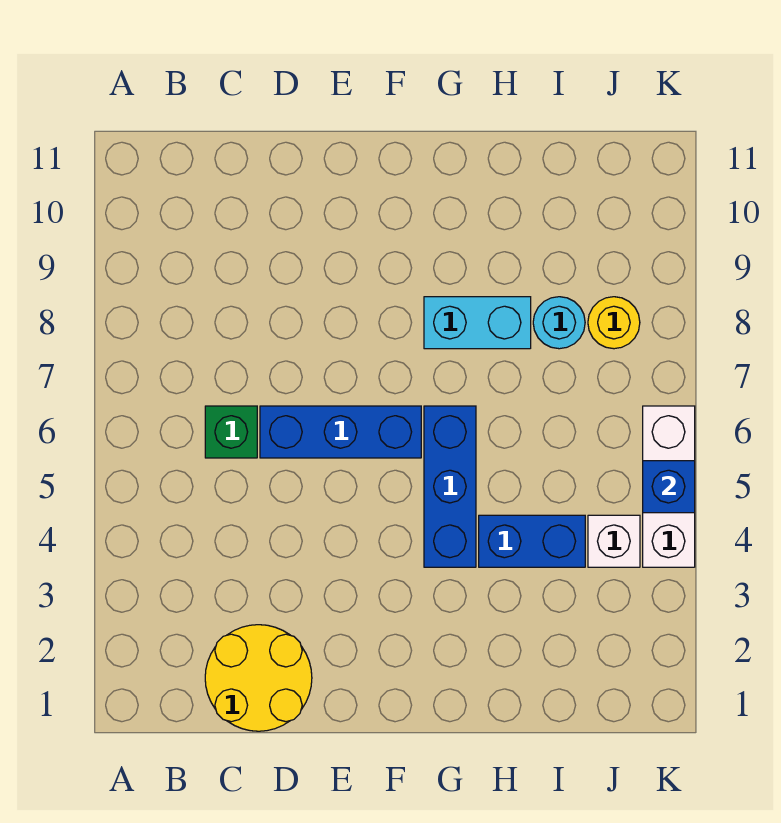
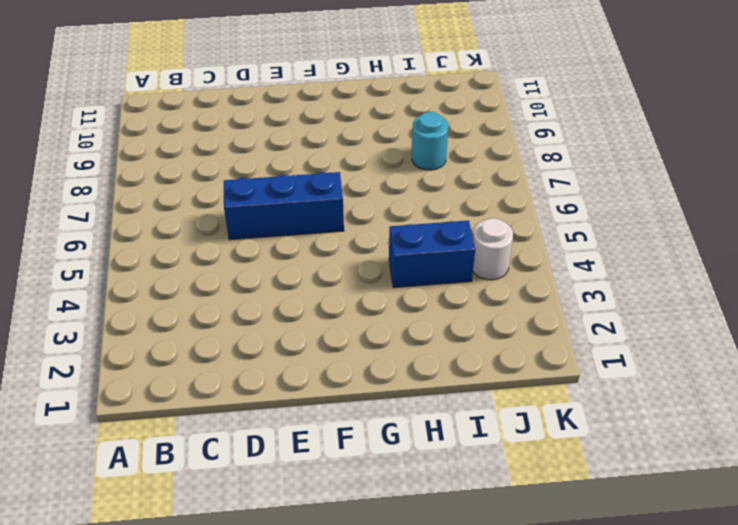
white round brick J4 level 1 -> white brick J4 level 1
none -> yellow round brick C1:D2 level 1
none -> green brick C6 level 1

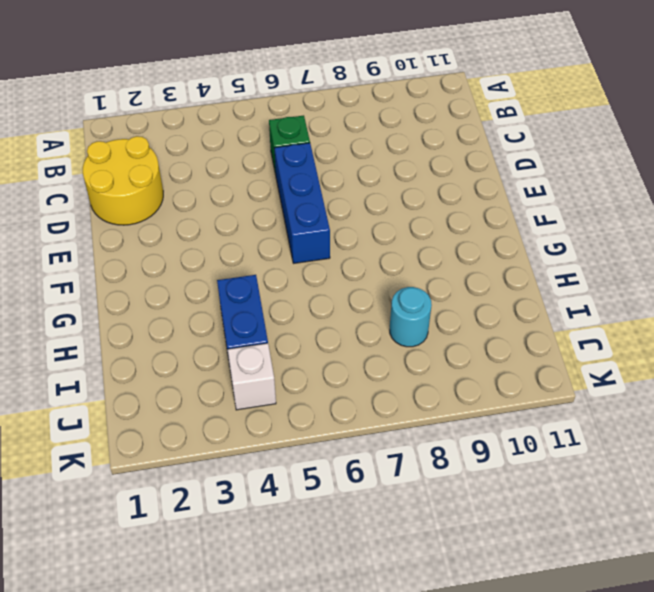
none -> blue brick G4:G6 level 1
none -> cyan brick G8:H8 level 1

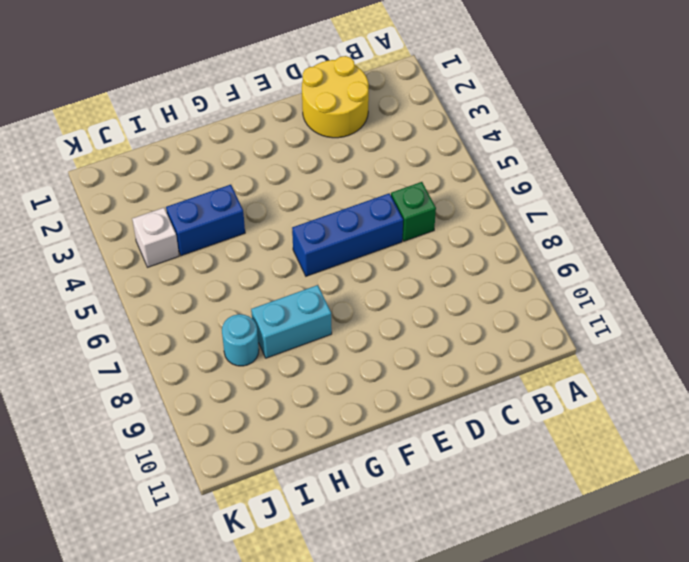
none -> blue brick G4:G6 level 1
none -> yellow round brick J8 level 1

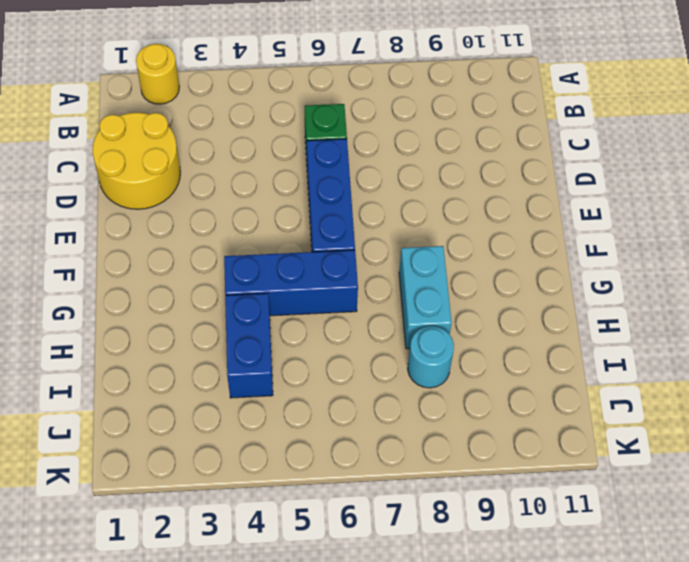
yellow round brick A2 level 1 -> yellow round brick J8 level 1
none -> white brick J4 level 1
none -> white brick K4:K6 level 1

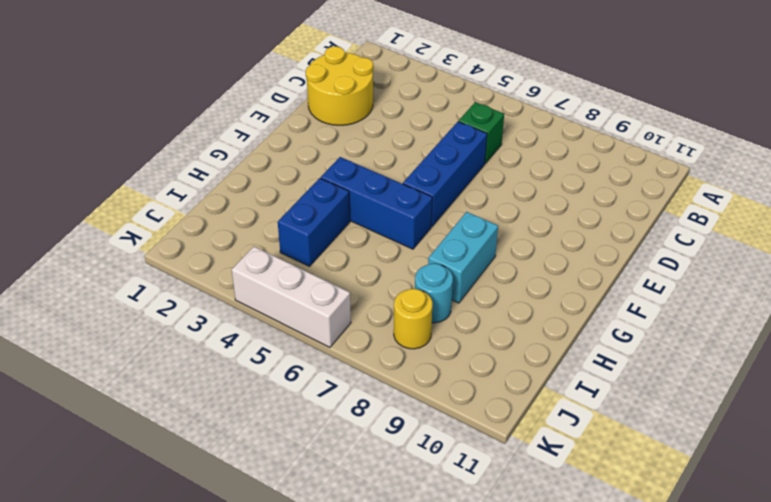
none -> white brick J4 level 1
none -> blue brick K5 level 2

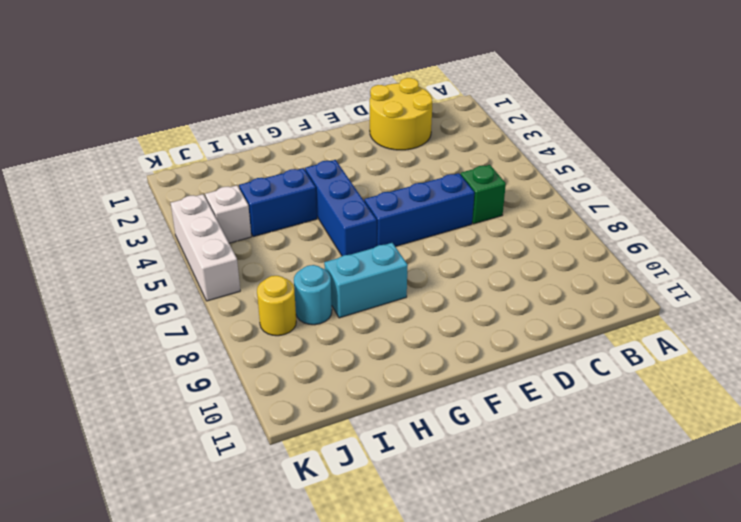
none -> blue brick K5 level 2

